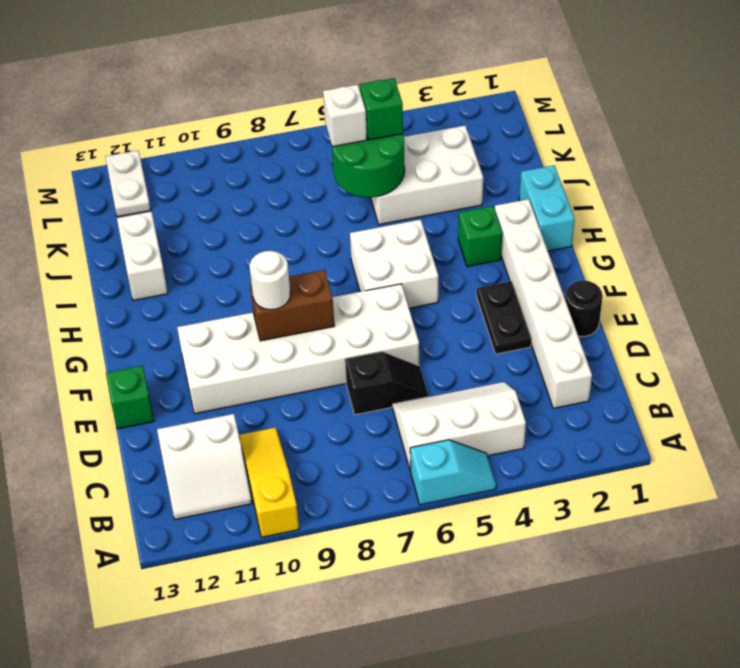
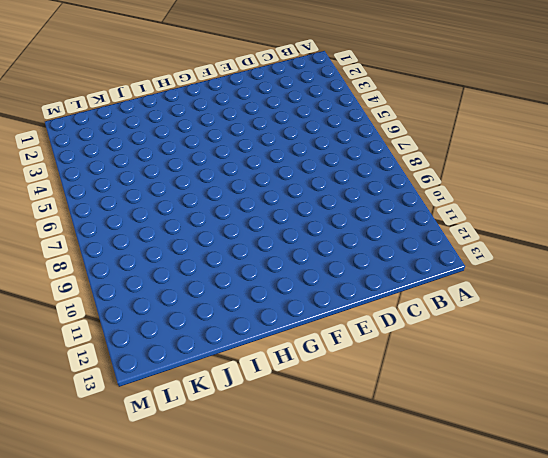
none -> cyan slope A5:A6 level 1 top 6
none -> yellow slope A10:C10 level 1 top A
none -> white slope B4:C6 level 1 top B

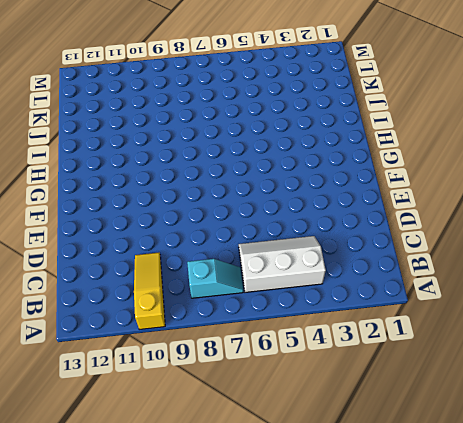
cyan slope B7:B8 level 1 top 8 -> cyan slope A5:A6 level 1 top 6
none -> white slope B11:C12 level 1 top C
none -> white brick C2:H2 level 1
none -> black slope D6:D7 level 1 top 7

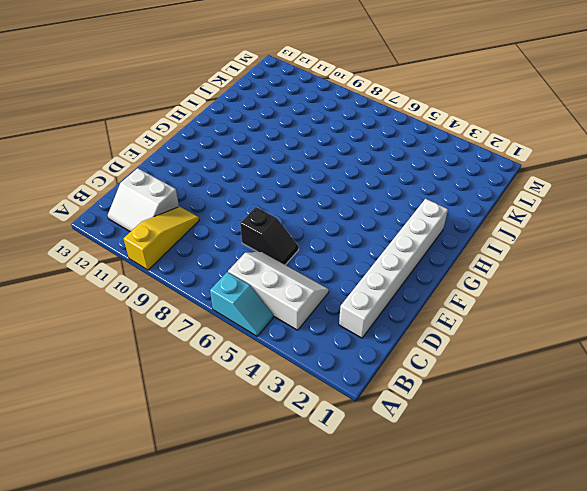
none -> black round brick E1 level 1
none -> black plate E3:F3 level 1
none -> white brick E6:F11 level 1

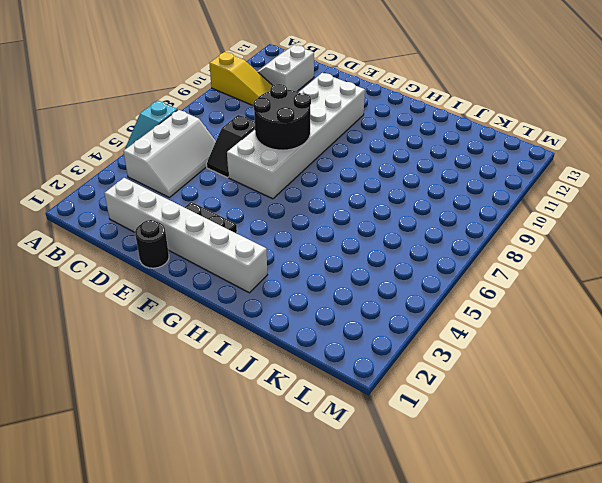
black round brick E7:F8 level 2 -> brown brick F8:F9 level 2
none -> green brick E13 level 1
none -> white brick G5:H6 level 1
none -> cyan brick H1:I1 level 1

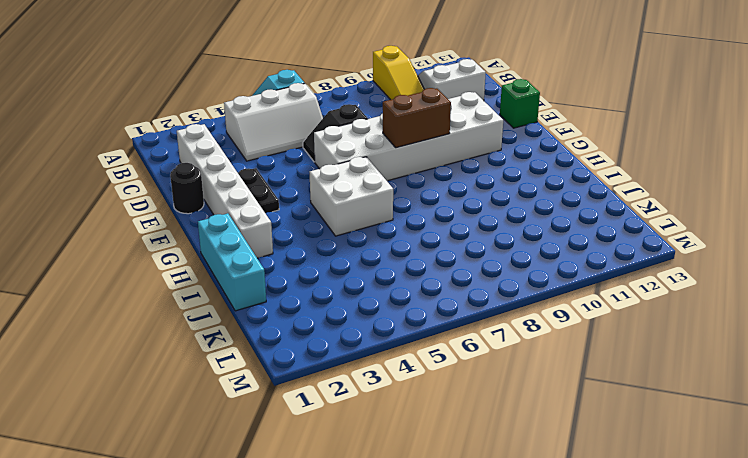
cyan brick H1:J1 level 1 -> cyan brick H1:I1 level 1
none -> green brick H3 level 1
none -> white brick I12:J12 level 1
none -> white brick J3:K5 level 1

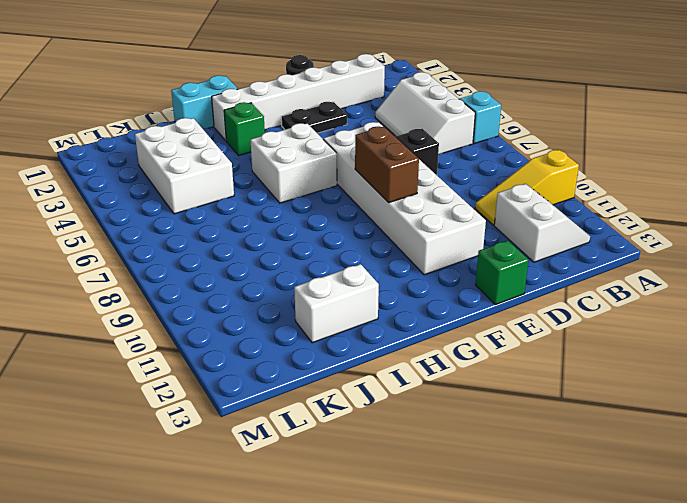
none -> white plate L12:M12 level 1
none -> green round brick J5:K6 level 2
none -> white round brick F9 level 3

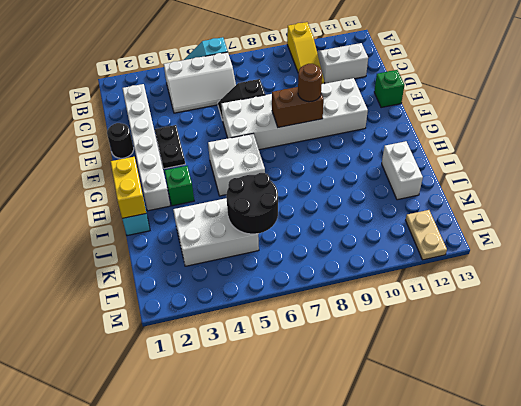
brown round brick F9 level 3 -> white round brick F9 level 3
yellow brick H1:I1 level 2 -> none
black round brick J5:K6 level 2 -> green round brick J5:K6 level 2
tan plate L12:M12 level 1 -> white plate L12:M12 level 1
none -> green brick K5 level 3
none -> white brick K6 level 3

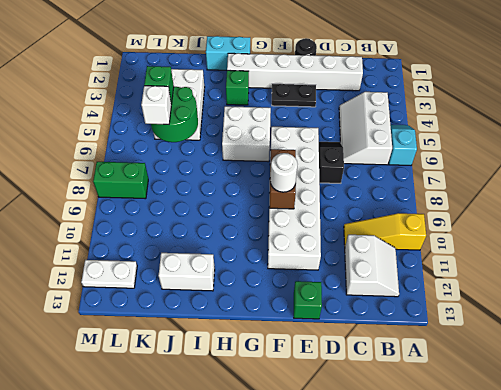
green brick L8:M8 level 1 -> none

